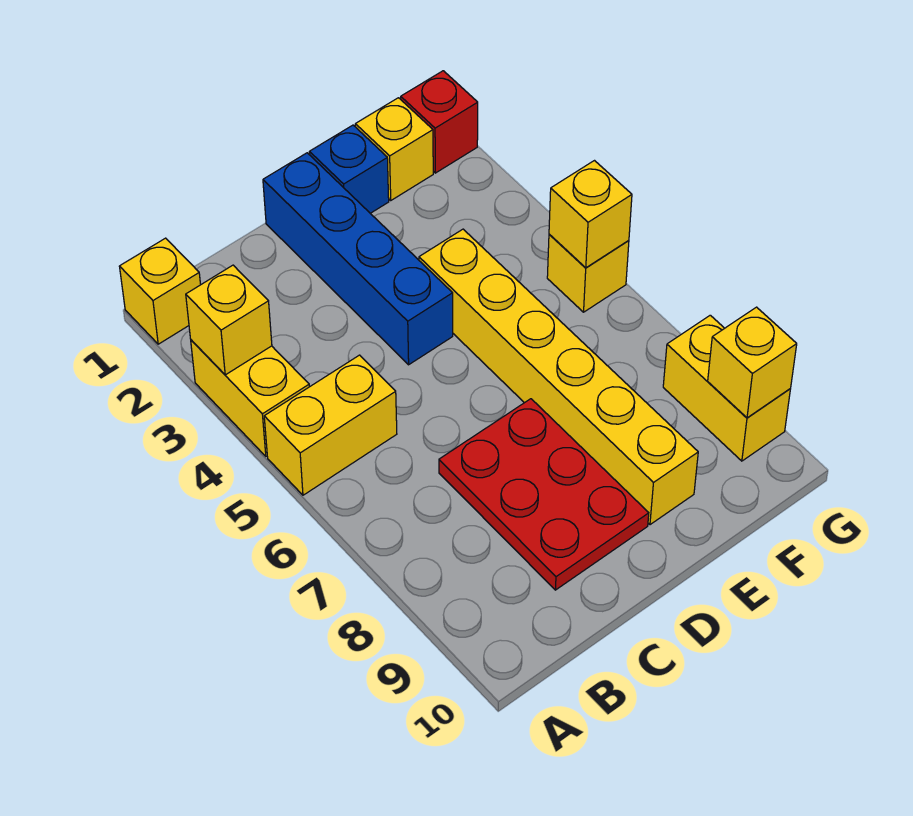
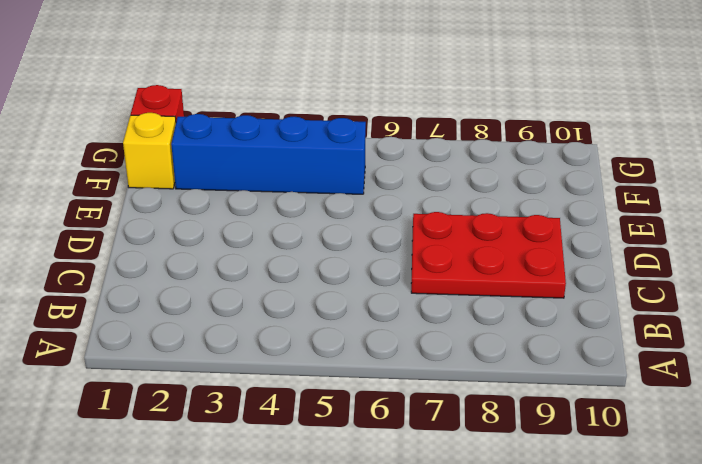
blue brick F2:F5 level 1 -> blue brick D1:D4 level 1
none -> yellow brick A1 level 1
none -> yellow brick A3:A4 level 1
none -> yellow brick A5:B5 level 1

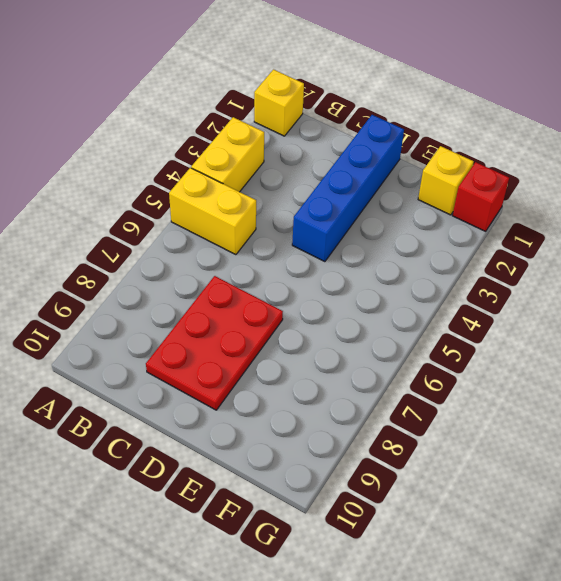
none -> blue brick E1 level 1
none -> yellow brick E4:E9 level 1
none -> yellow brick G5 level 1

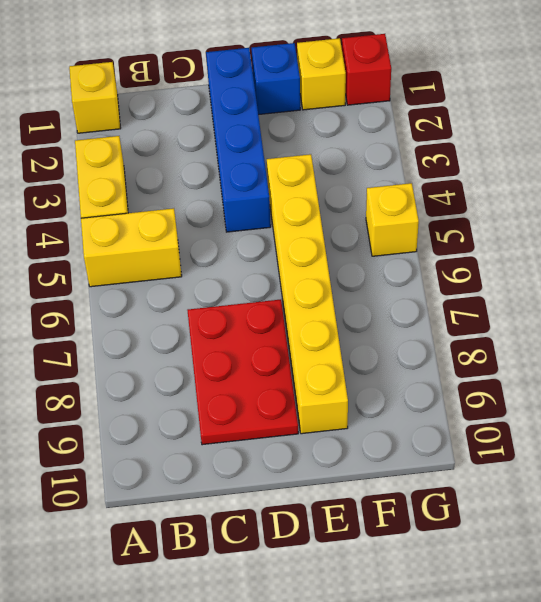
none -> yellow brick G8:G9 level 1
none -> yellow brick A3 level 2
none -> yellow brick G5 level 2

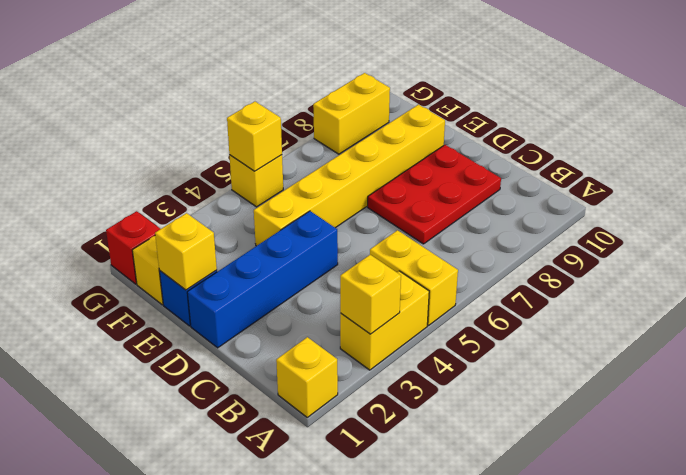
yellow brick E1 level 2 -> yellow brick G9 level 2

